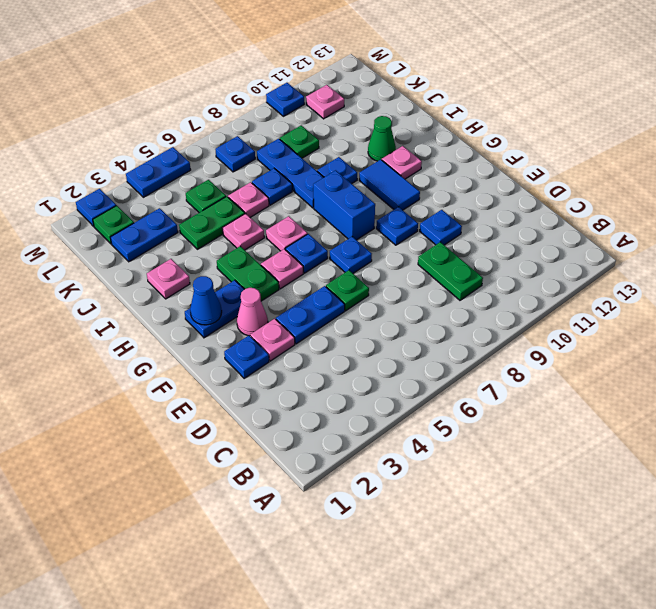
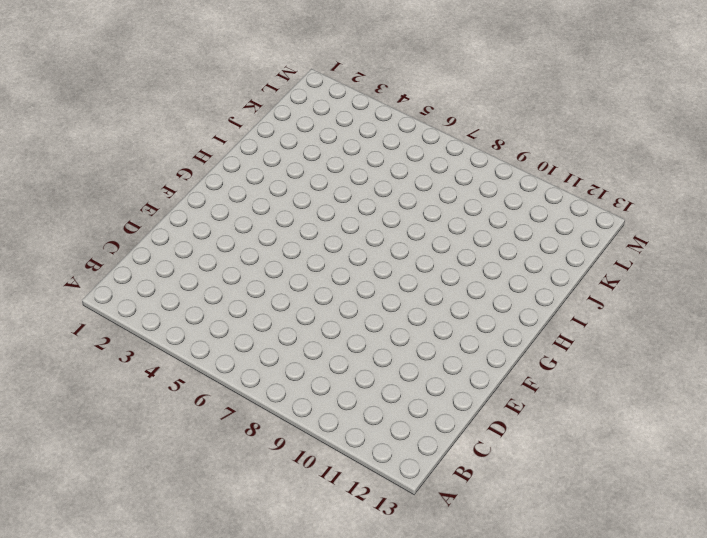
none -> green plate C9:D9 level 1
none -> blue plate E2 level 1
none -> pink plate E3 level 1
none -> blue plate E4:E5 level 1

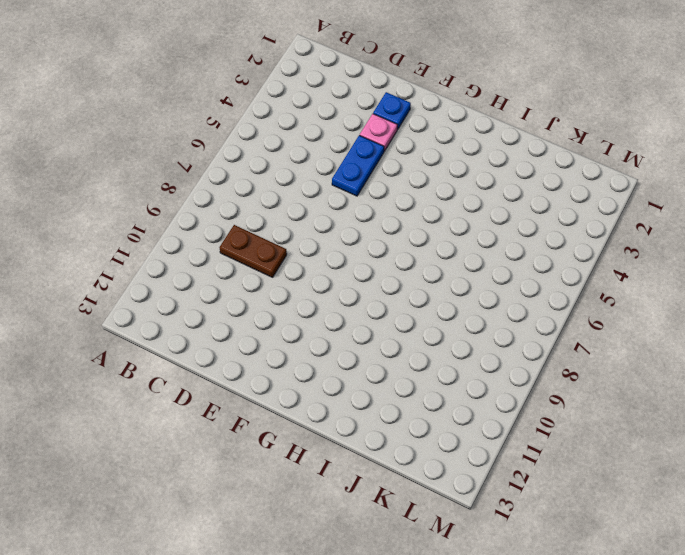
brown plate C9:D9 level 1 -> green plate C9:D9 level 1
none -> green plate E6 level 1
none -> blue plate E10 level 1
none -> pink cone F3 level 1
none -> blue plate F7 level 1

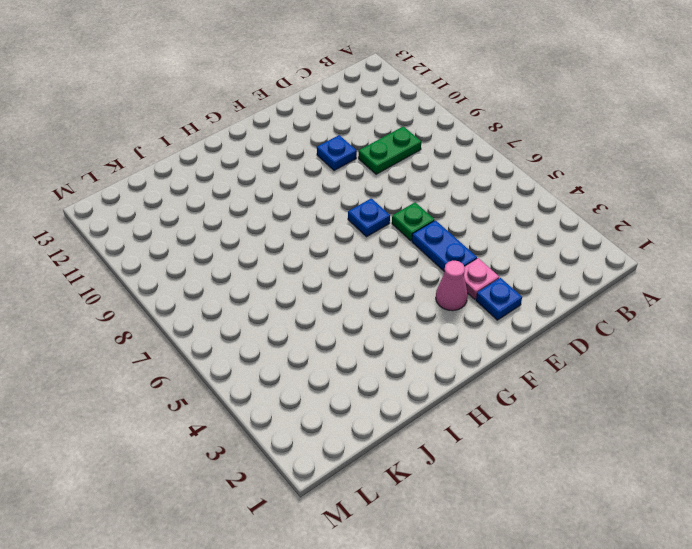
none -> blue plate F9 level 1
none -> blue plate G2:G3 level 1
none -> green plate G4:H4 level 1
none -> pink plate G5 level 1

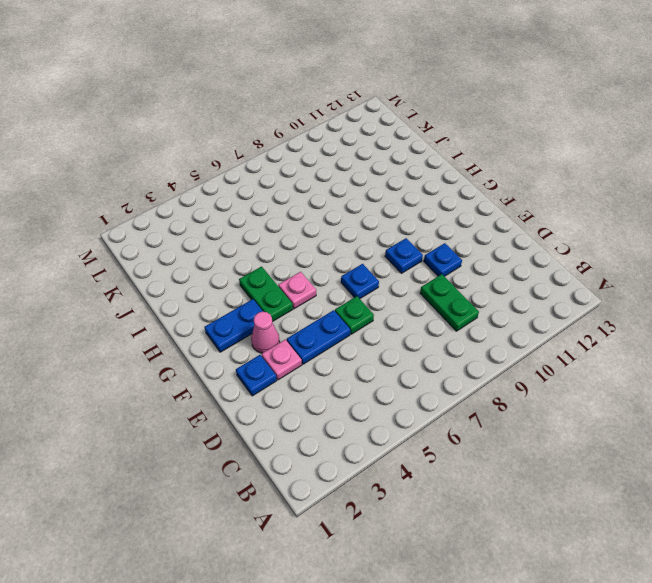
none -> blue plate G6 level 1
none -> blue brick G8:H8 level 1
none -> blue tile G10:H10 level 1
none -> pink plate H6 level 1

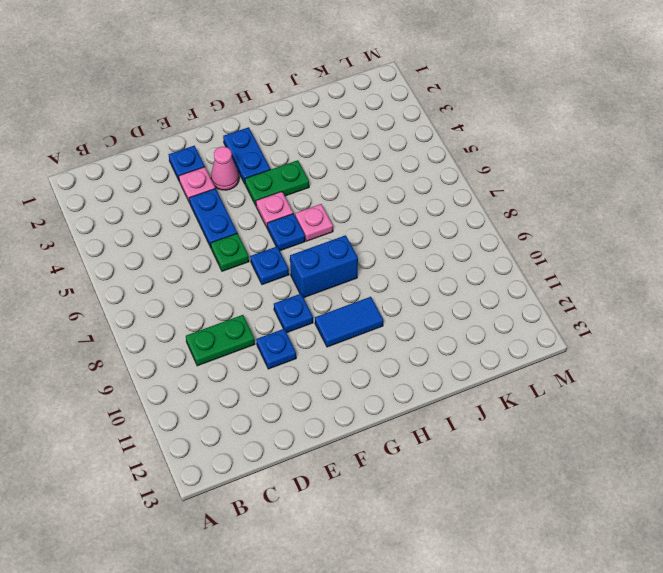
none -> pink plate H11 level 1
none -> pink plate I2 level 1
none -> pink plate I5 level 1
none -> blue plate I8:K8 level 1

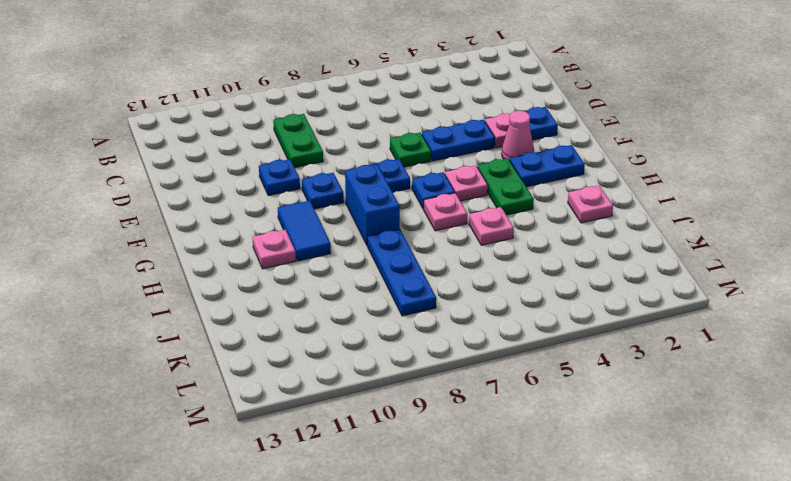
none -> blue plate I9 level 1
none -> green cone I11 level 1
none -> green plate J4:J5 level 1
none -> pink plate J6 level 1

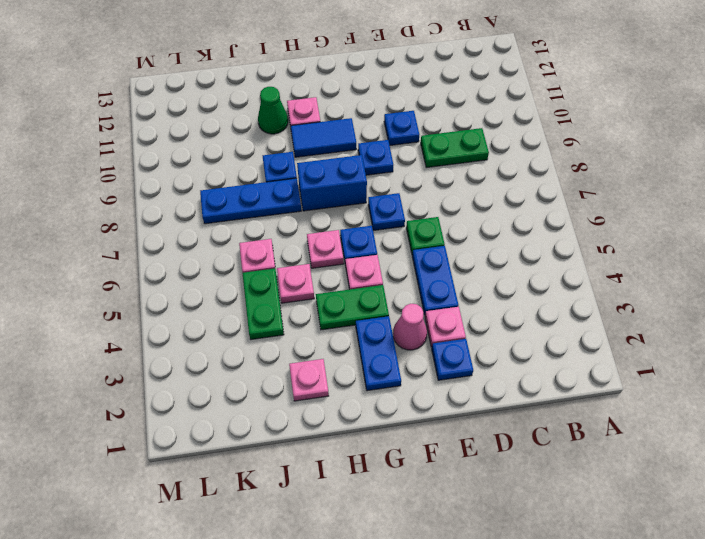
none -> blue plate J7 level 1
none -> blue plate K2:K3 level 1
none -> green plate K5 level 1
none -> green plate K9 level 1

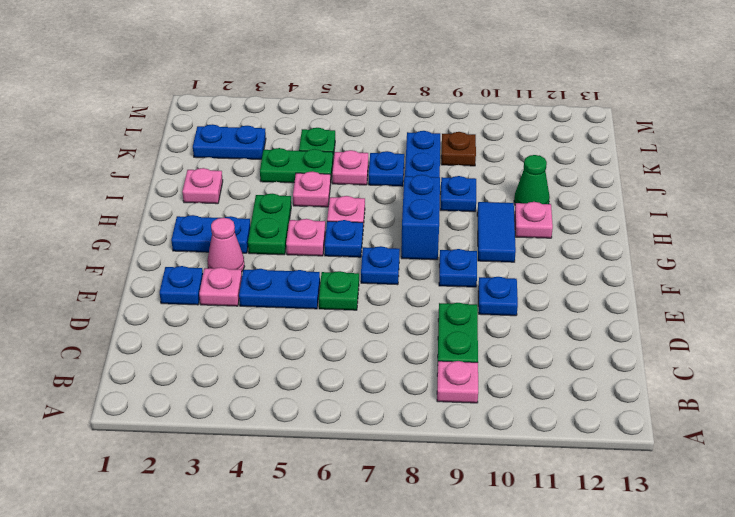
pink plate B9 level 1 -> pink plate L11 level 1
brown plate K9 level 1 -> green plate K9 level 1
none -> green plate L2 level 1
none -> blue plate L7 level 1
none -> blue plate M2 level 1
none -> blue plate M4:M5 level 1

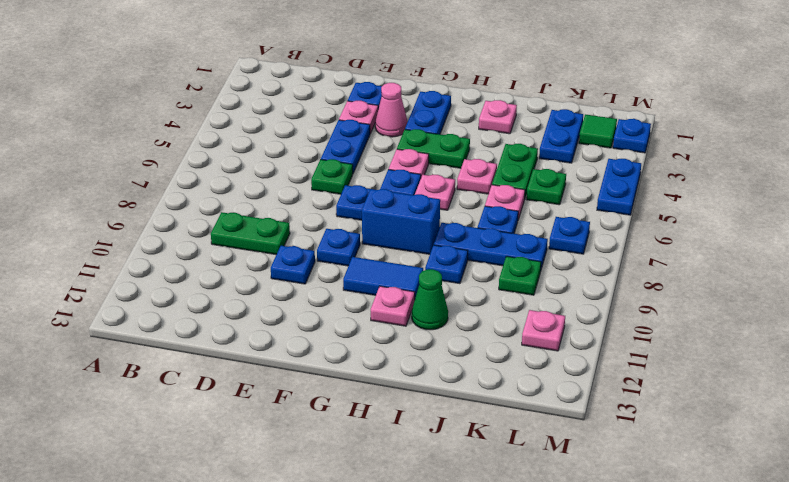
green tile L2 level 1 -> green plate L2 level 1
none -> blue plate M10 level 1
none -> blue cone G2 level 2

